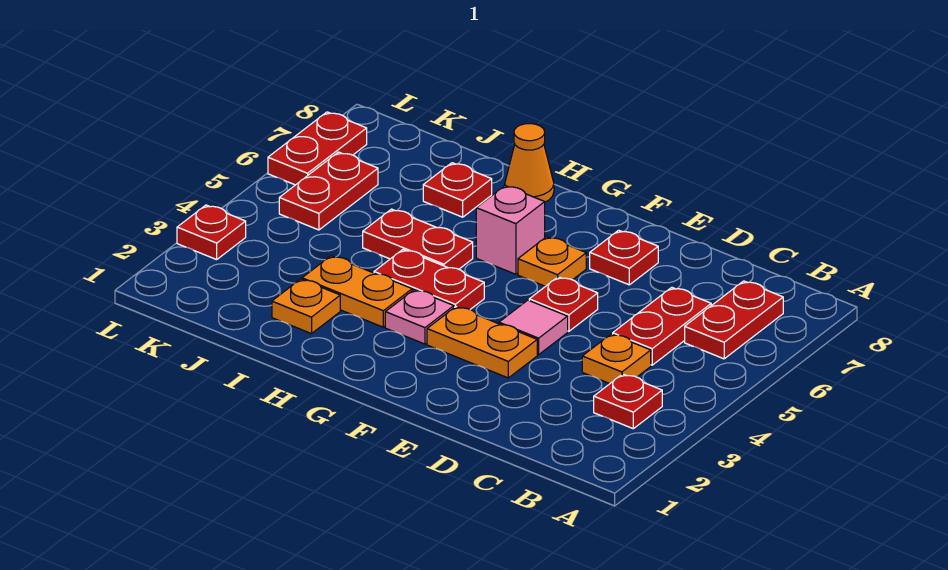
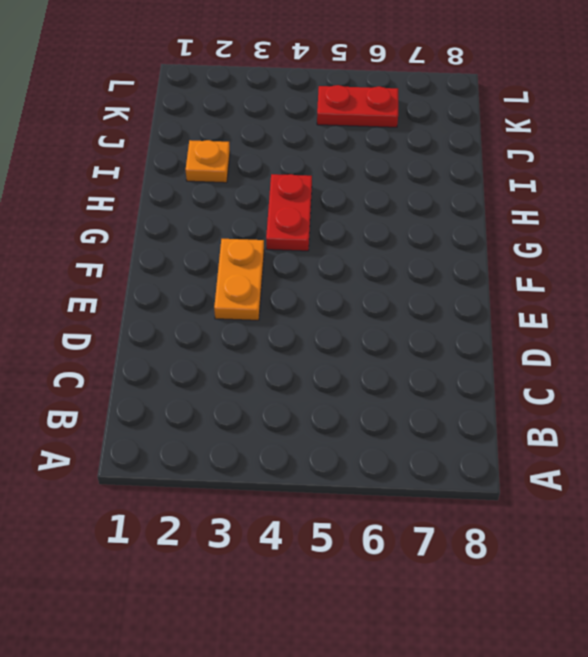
none -> red plate B3 level 1
none -> red plate B6:B7 level 1
none -> orange plate C4 level 1

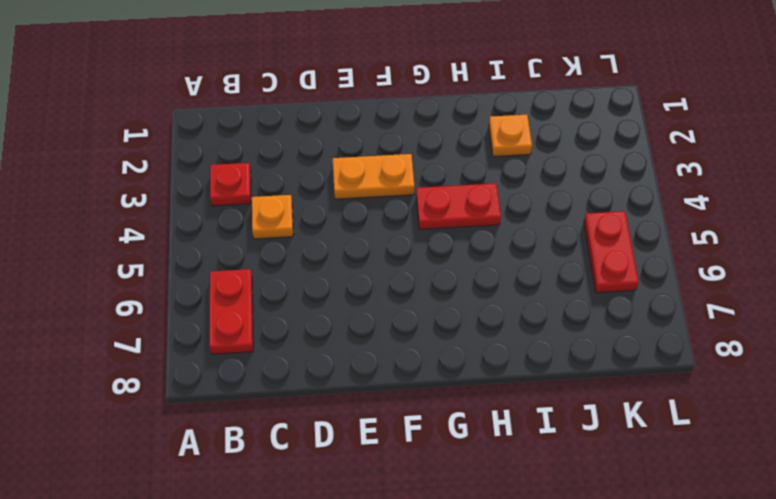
none -> red plate C5:C6 level 1
none -> pink tile E4 level 1
none -> red plate E5 level 1

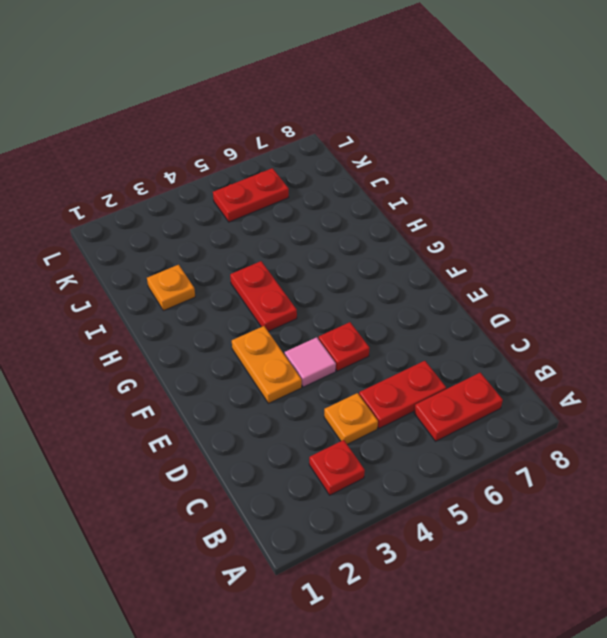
none -> red plate E7 level 1
none -> orange plate F6 level 1
none -> pink plate G3 level 1

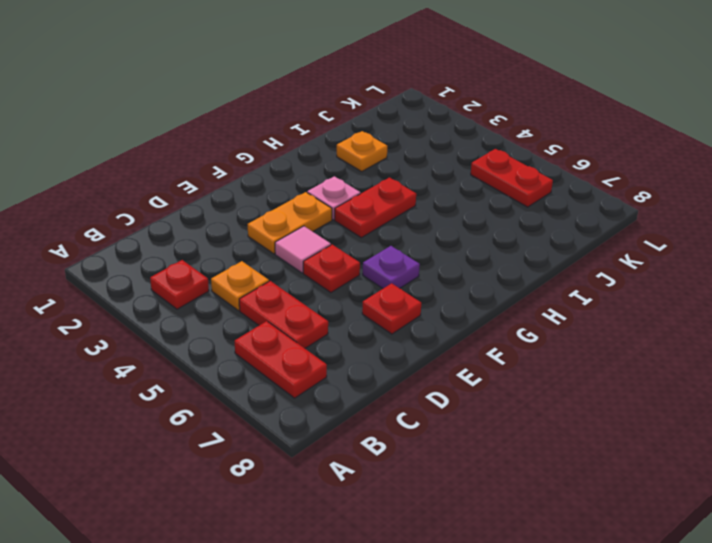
purple plate F6 level 1 -> orange plate F6 level 1
none -> pink brick G6 level 1
none -> orange plate H3:I3 level 1
none -> red plate H5:I5 level 1

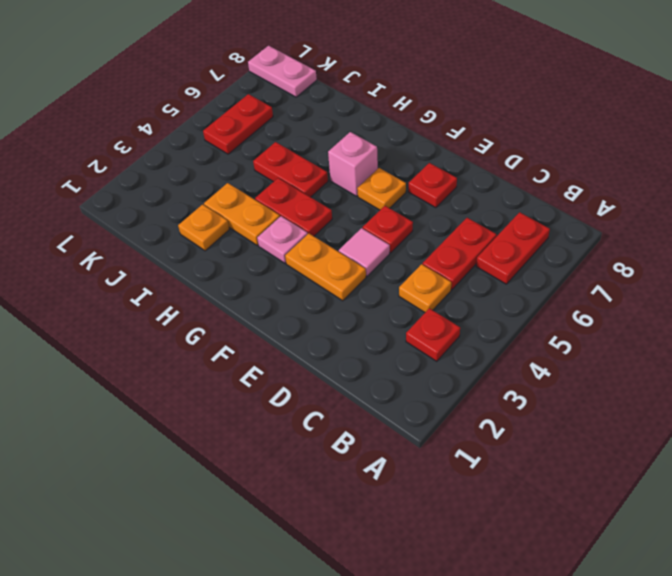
pink plate K8:L8 level 1 -> none
none -> orange cone H8 level 1
none -> red plate I7 level 1
none -> red plate L3 level 1

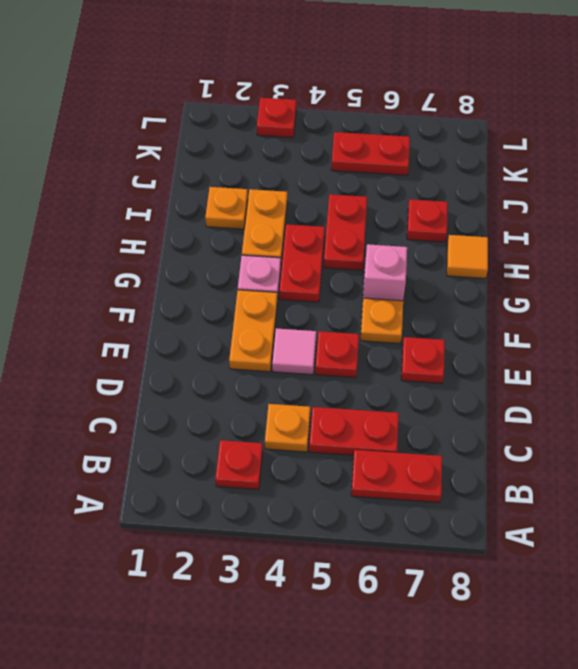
orange tile H8 level 1 -> orange cone H8 level 1
none -> red plate L6:L7 level 1

